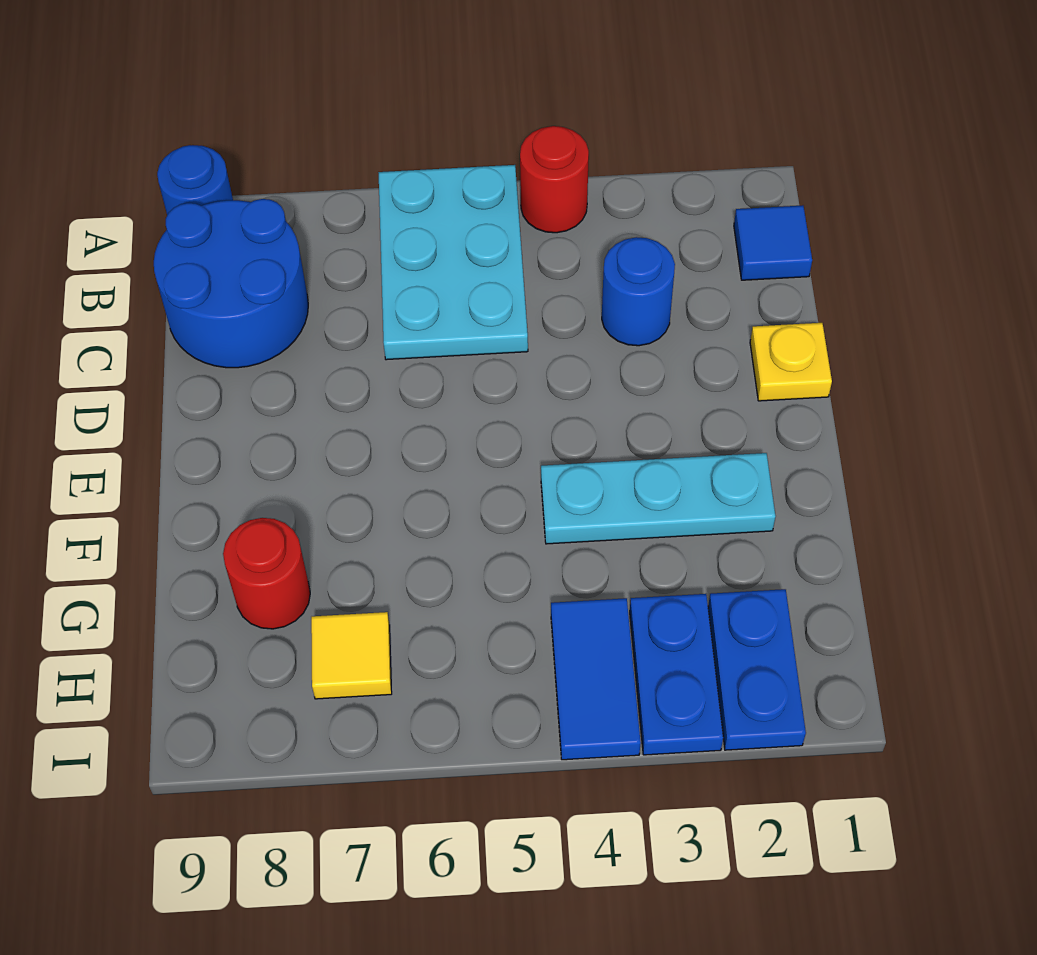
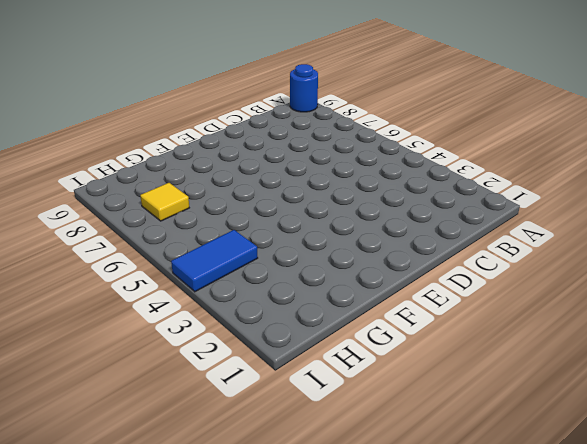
none -> red round brick A4 level 1
none -> cyan plate A5:C6 level 1
none -> blue tile B1 level 1

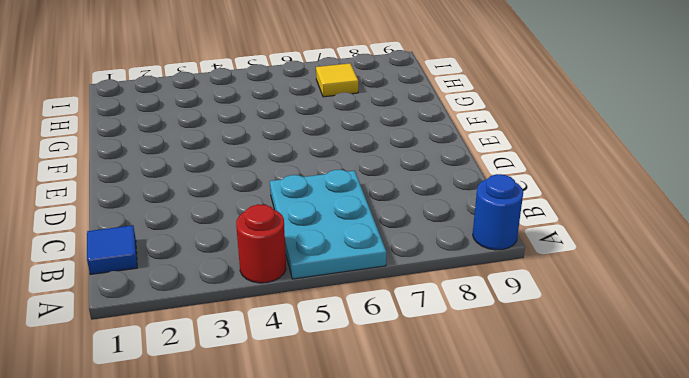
none -> blue round brick B8:C9 level 1
none -> blue round brick C3 level 1
none -> yellow plate D1 level 1

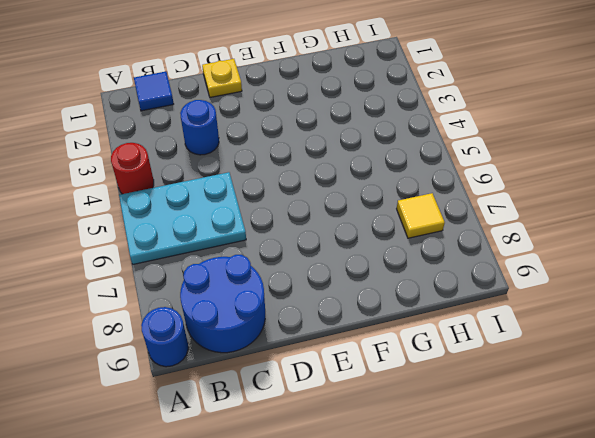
none -> cyan plate F2:F4 level 1
none -> red round brick G8 level 1
none -> blue plate H2:I2 level 1

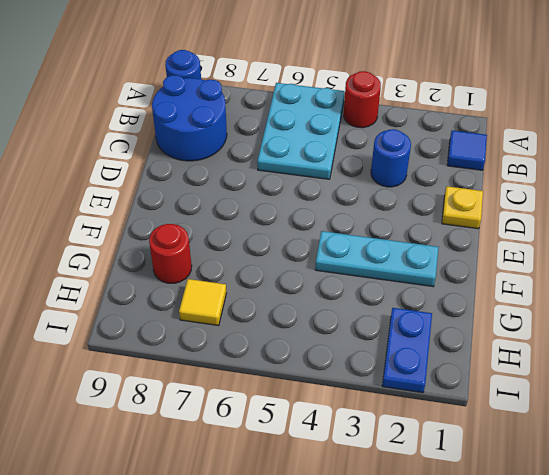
none -> blue plate H3:I3 level 1
none -> blue tile H4:I4 level 1

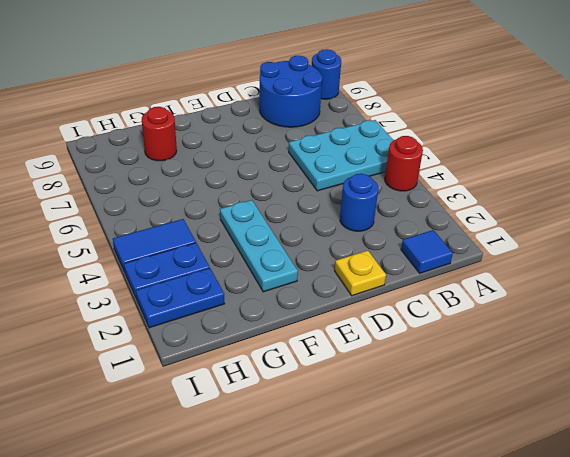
none -> yellow tile H7 level 1

